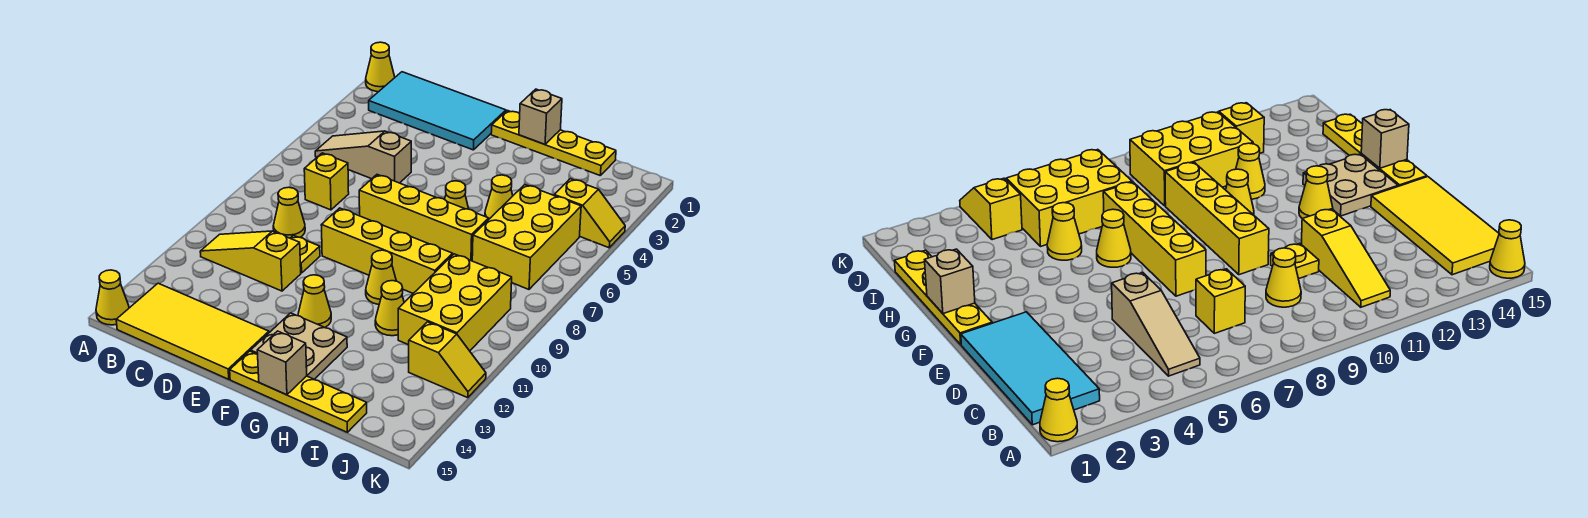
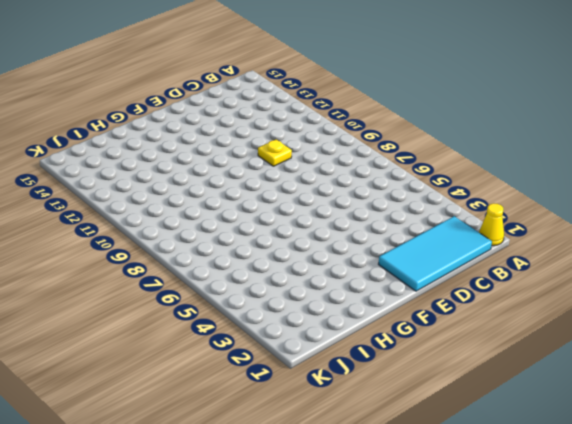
none -> yellow cone A15 level 1
none -> tan slope B5:D5 level 1 top D
none -> yellow slope B11:D11 level 1 top D

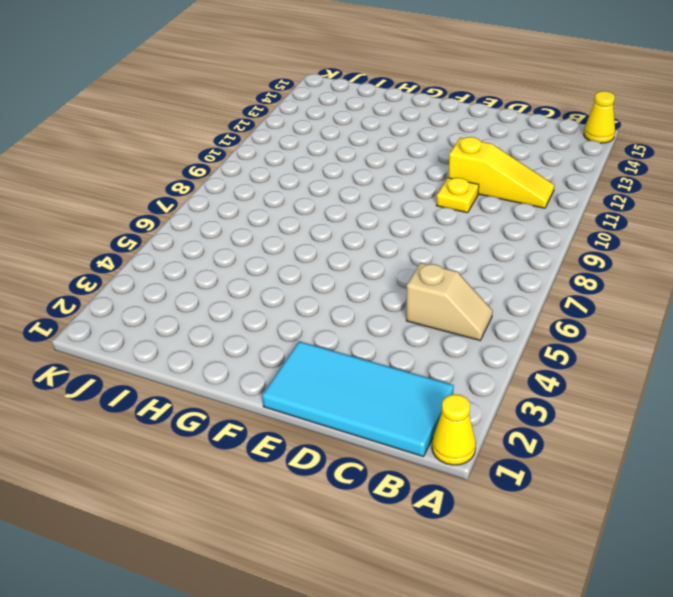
tan slope B5:C5 level 1 top C -> tan slope B5:D5 level 1 top D
none -> yellow tile B14:E15 level 1
none -> yellow brick C7 level 1
none -> yellow cone C9 level 1

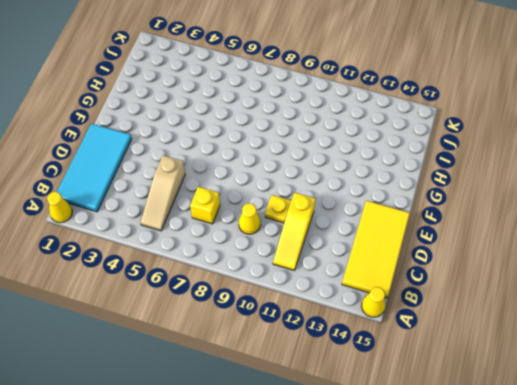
none -> yellow brick E7:H7 level 1
none -> yellow brick E9:H9 level 1
none -> yellow plate F1:I1 level 1

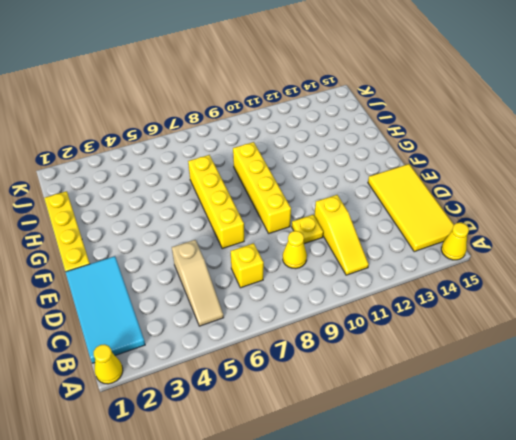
none -> yellow cone F12 level 1
none -> tan plate F13:G14 level 1
none -> yellow plate F15:I15 level 1

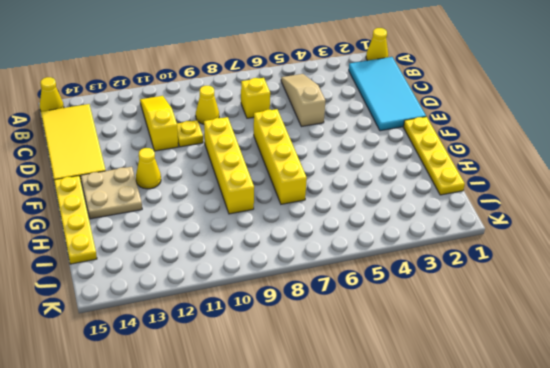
none -> yellow cone G6 level 1
none -> yellow cone G10 level 1
none -> yellow cone H5 level 1

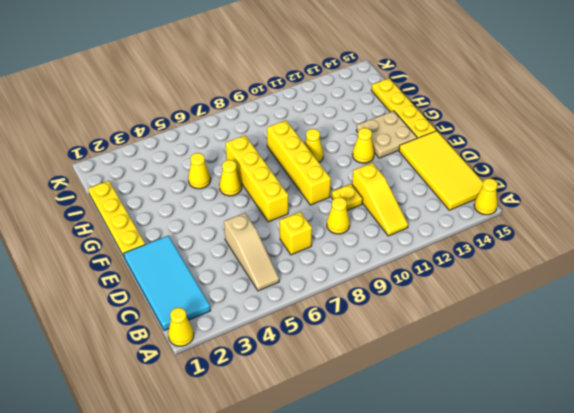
none -> yellow cone H11 level 1
none -> yellow brick I5:J7 level 1
none -> yellow brick I9:J11 level 1

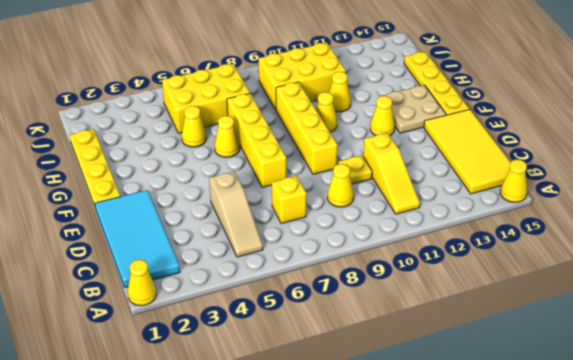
none -> yellow slope J4:K4 level 1 top J
none -> yellow slope J12:K12 level 1 top J
none -> tan brick G1 level 2

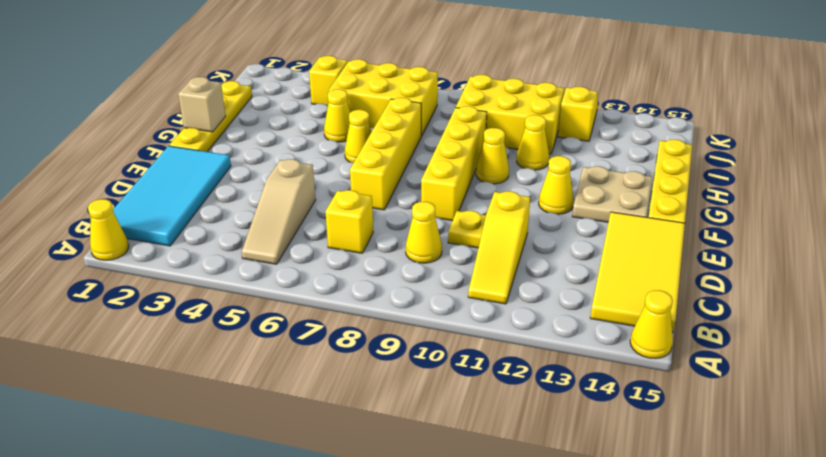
none -> tan brick G15 level 2

